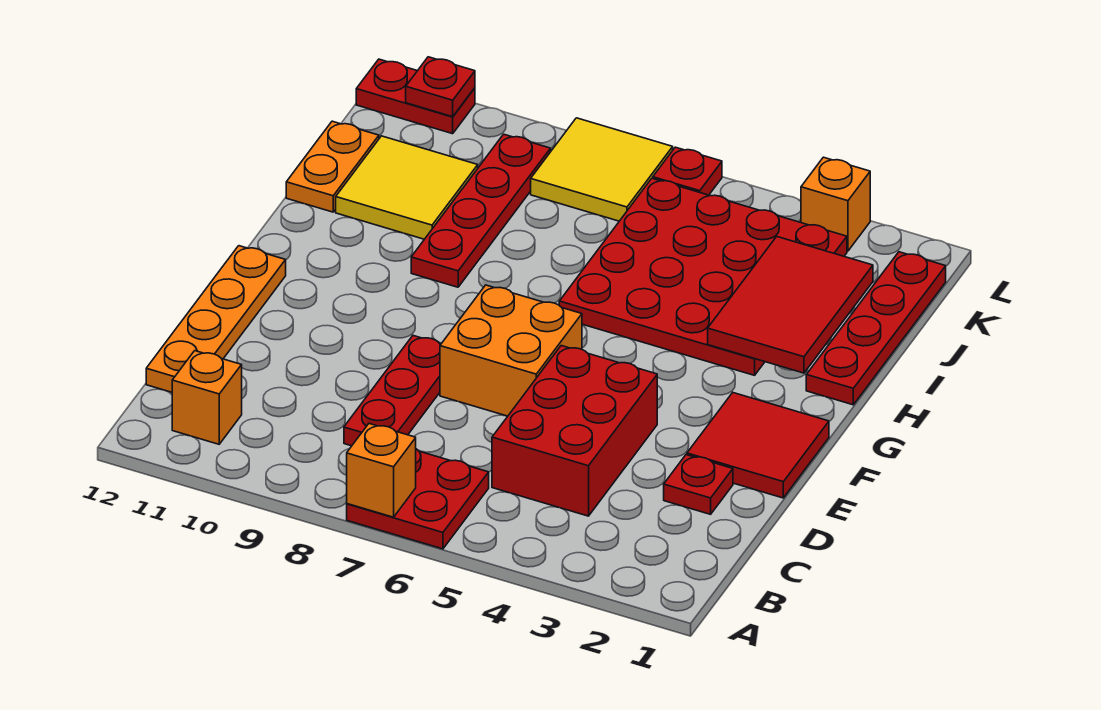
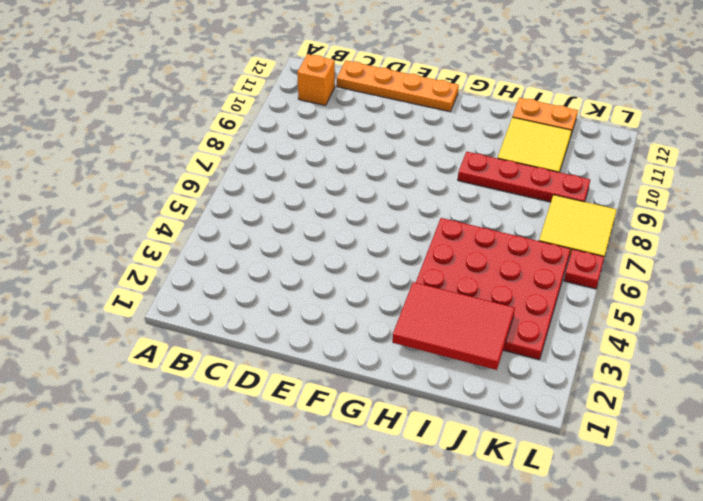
none -> red plate A6:B7 level 1
none -> red brick C4:E5 level 1
none -> red plate C8:E8 level 1

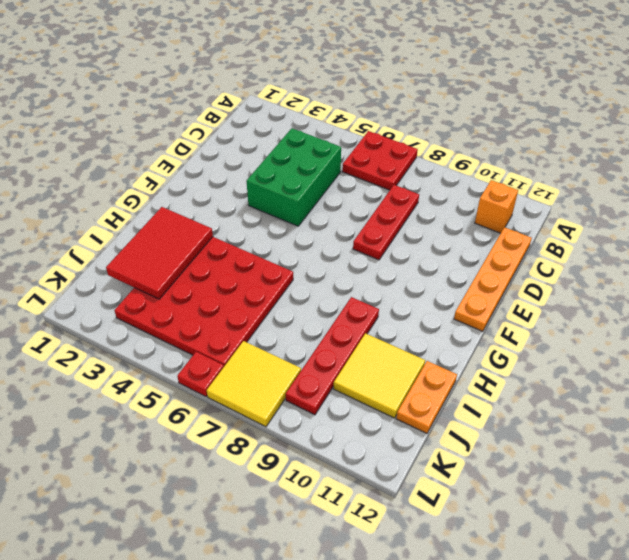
green brick C4:E5 level 1 -> red brick C4:E5 level 1
none -> red plate D2 level 1
none -> red tile E1:F2 level 1
none -> orange brick E6:F7 level 1

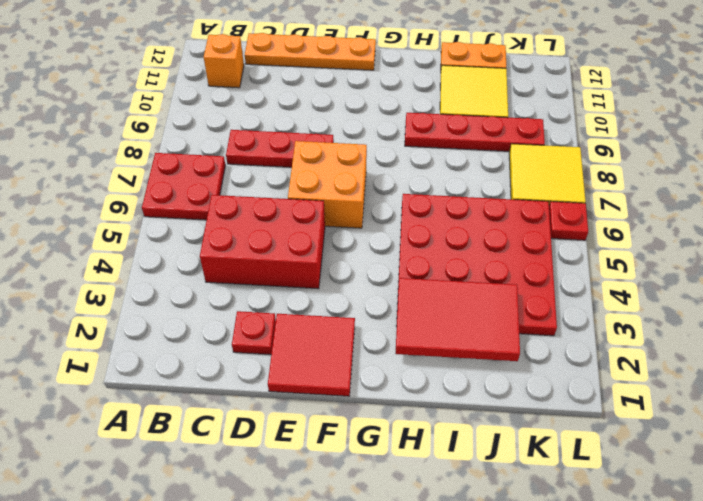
none -> red plate H1:K1 level 1
none -> orange brick L3 level 1
none -> red plate L11:L12 level 1

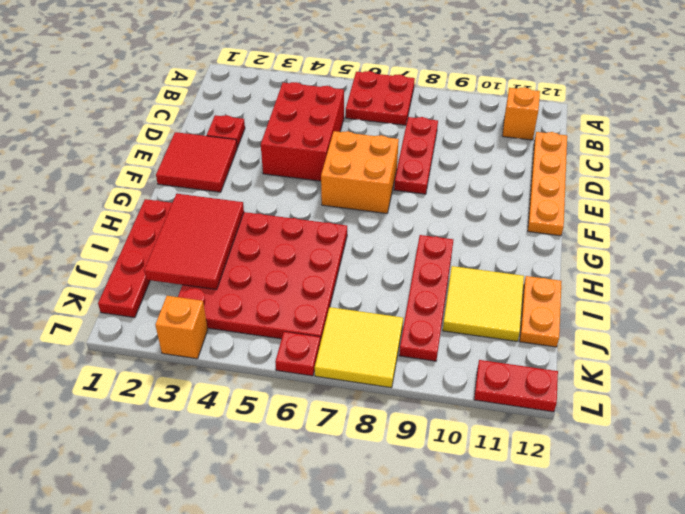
none -> orange brick A7 level 2
none -> red plate L11 level 2

